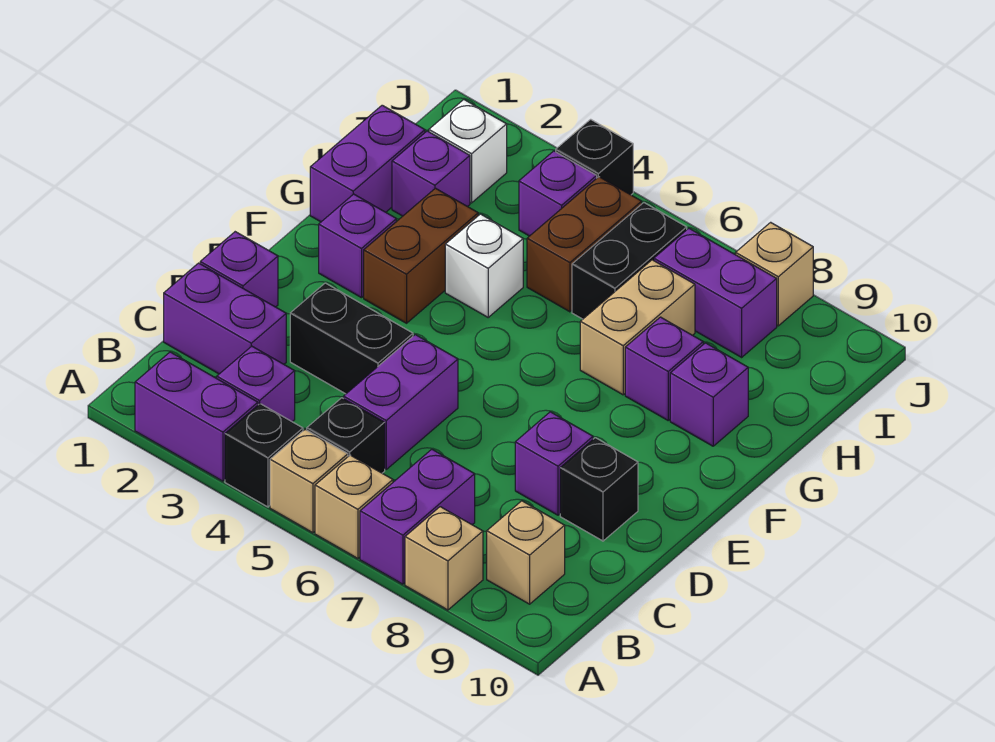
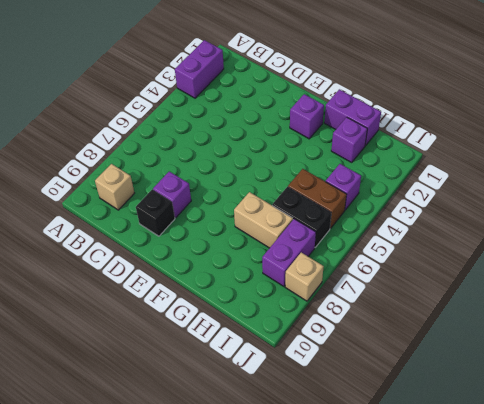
none -> black brick A4 level 1
none -> tan brick A5 level 1
none -> tan brick A6 level 1
none -> purple brick A7:B7 level 1

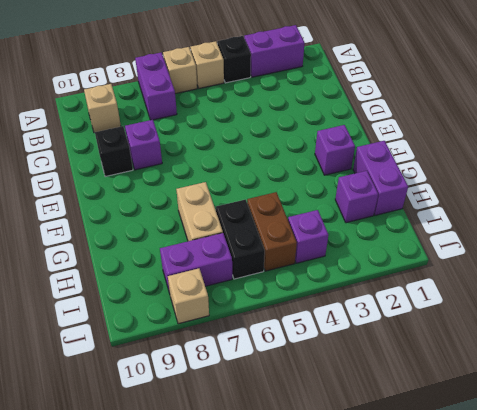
none -> tan brick A8 level 1
none -> purple brick B3 level 1
none -> black brick B5 level 1
none -> purple brick C1:C2 level 1

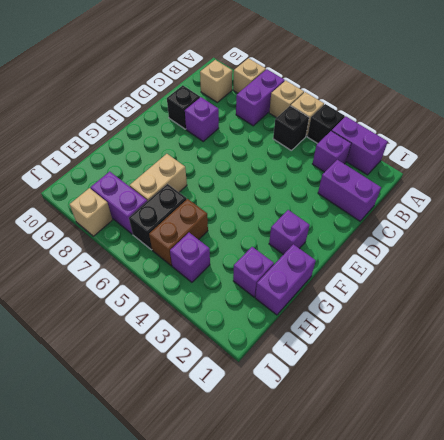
none -> purple brick C5:D5 level 1
none -> purple brick D1 level 1
none -> black brick D3:D4 level 1
none -> brown brick F3:G3 level 1

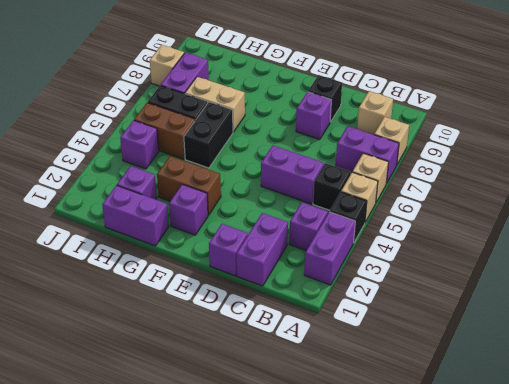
black brick G5:G6 level 1 -> black brick D3:D4 level 1
none -> white brick G4 level 1
none -> purple brick G8 level 1
none -> purple brick G9 level 1
none -> white brick I2 level 1

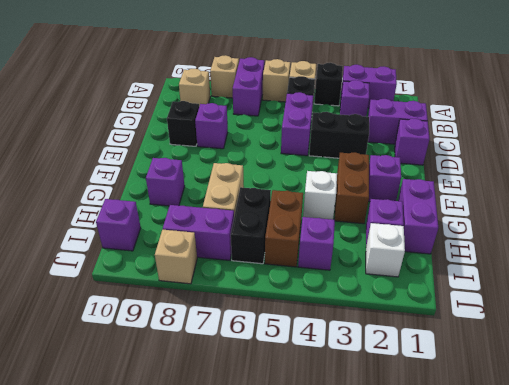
purple brick I10 level 1 -> purple brick G8 level 1
none -> black brick J4 level 1

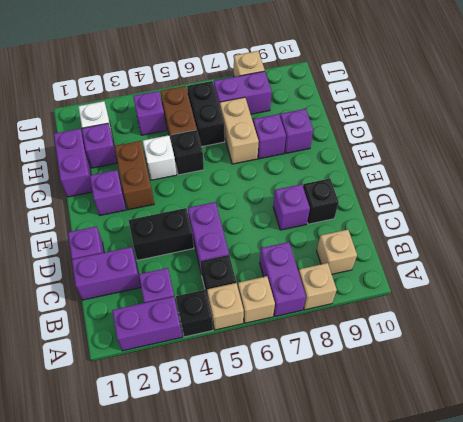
black brick G5 level 1 -> black brick J4 level 1

